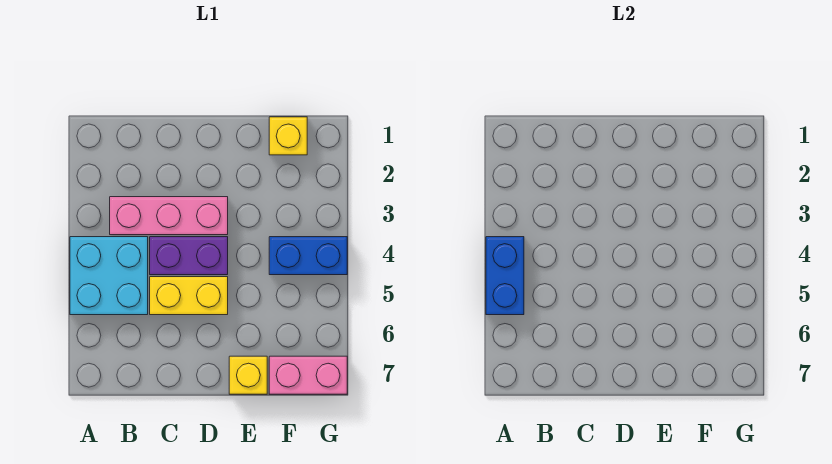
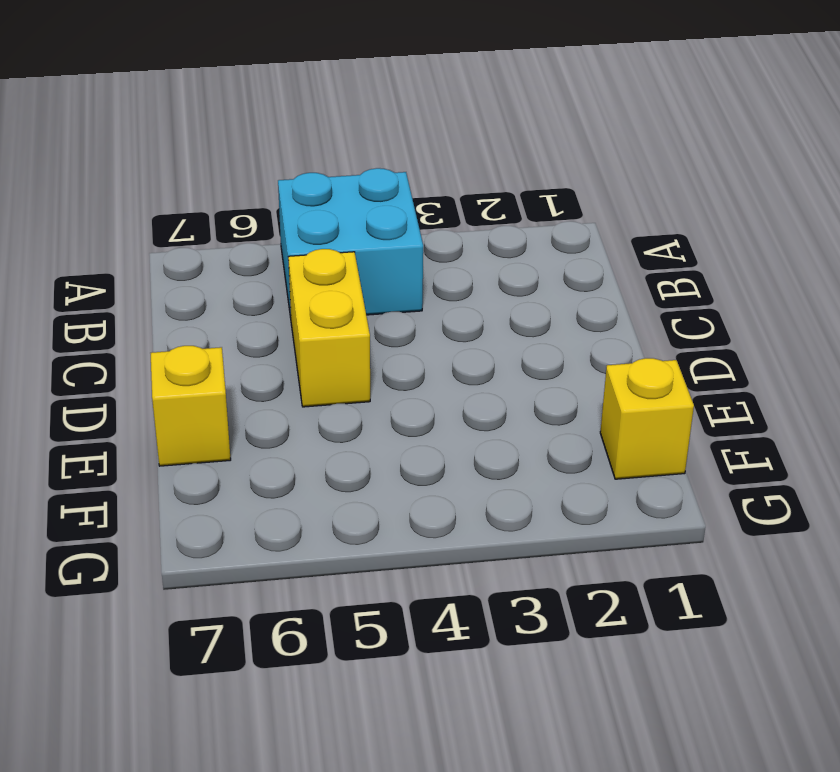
none -> pink brick B3:D3 level 1
none -> purple brick C4:D4 level 1

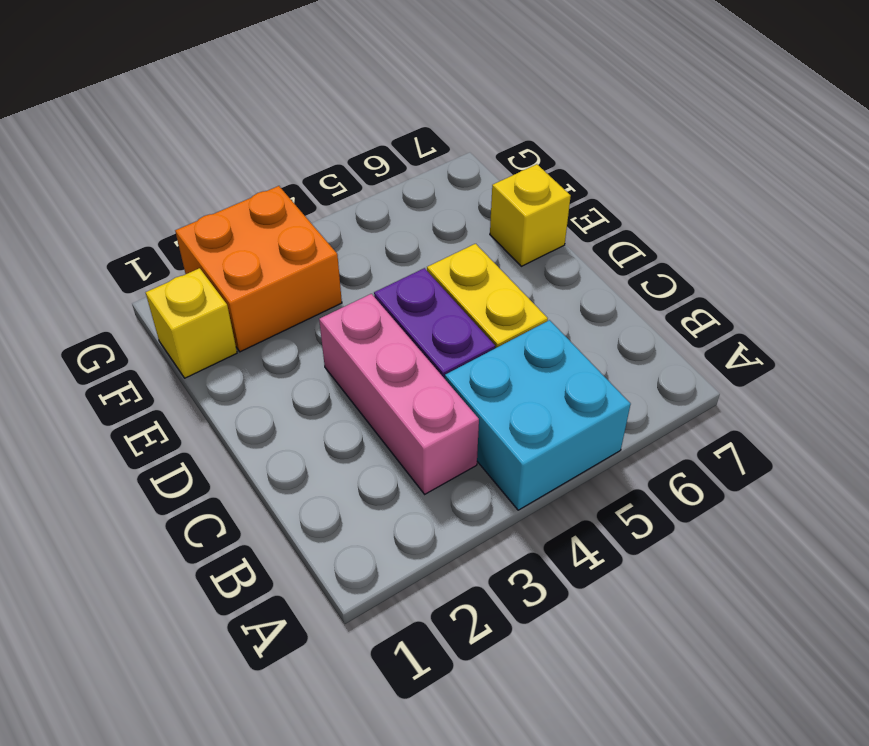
orange brick F2:G3 level 1 -> none
none -> blue brick F4:G4 level 1
none -> pink brick F7:G7 level 1

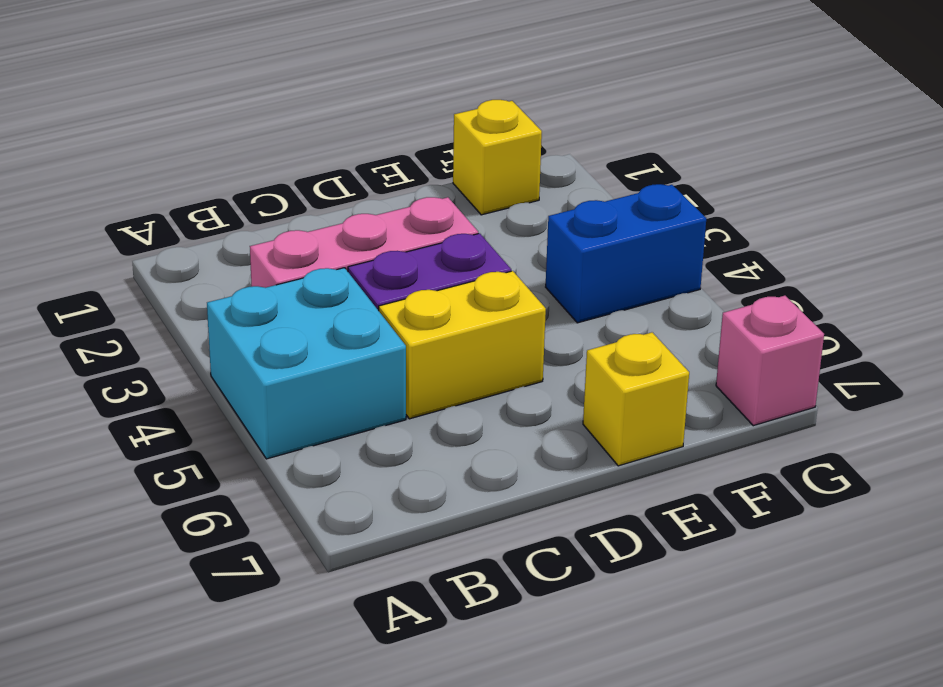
pink brick G7 level 1 -> pink brick F7:G7 level 1
none -> blue brick A4:A5 level 2

